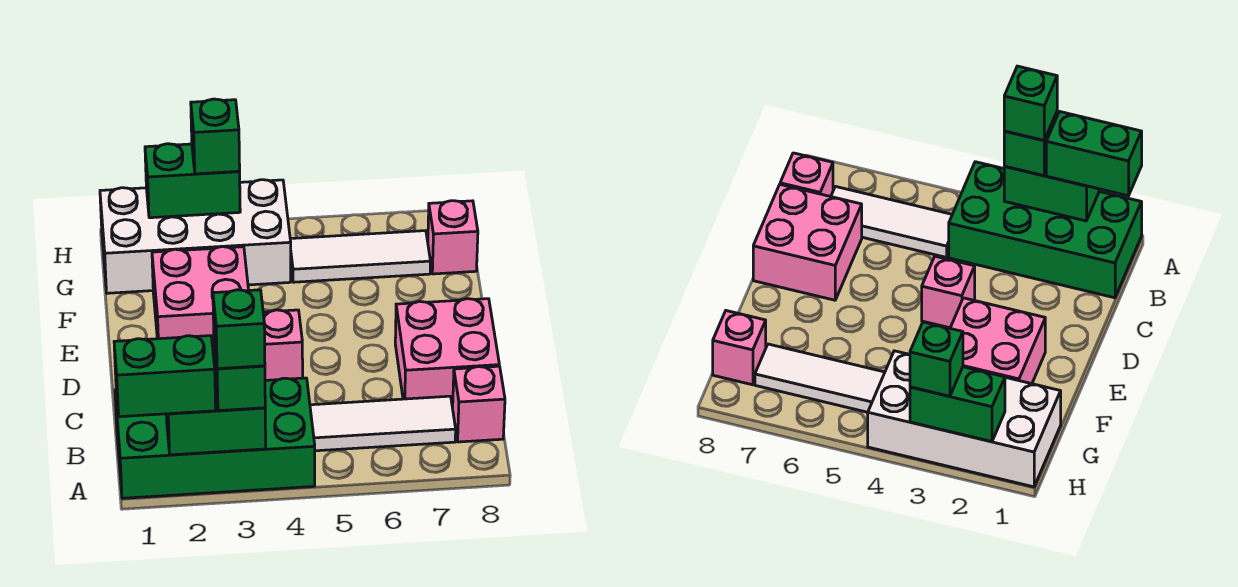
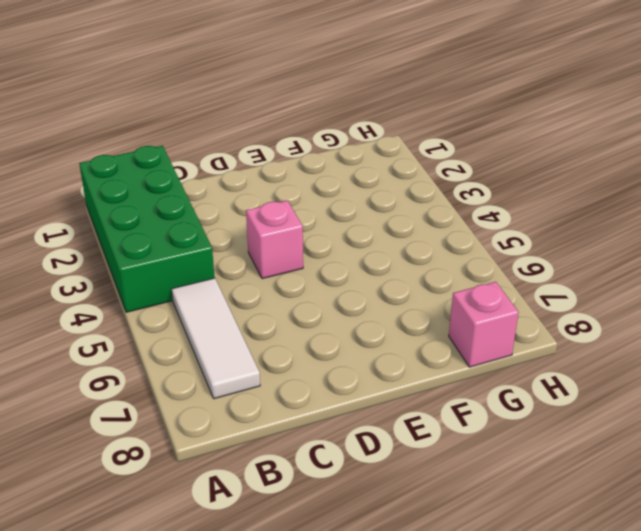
none -> pink brick B8 level 1
none -> pink brick C7:D8 level 1
none -> pink brick E2:F3 level 1

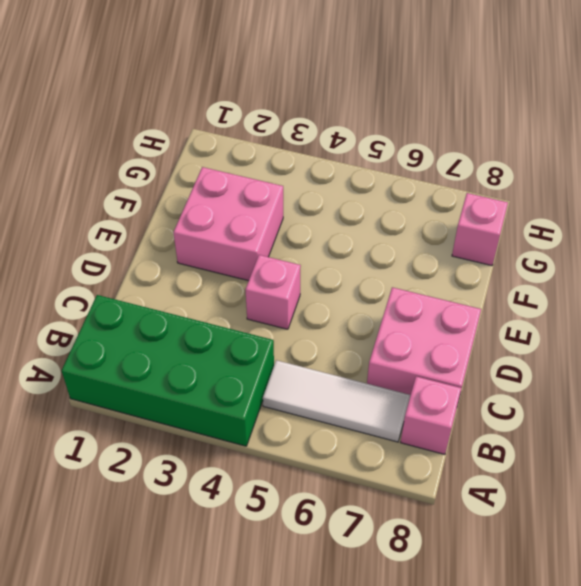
none -> white brick G1:H4 level 1
none -> white tile G5:G7 level 1
none -> green brick A2:A3 level 2

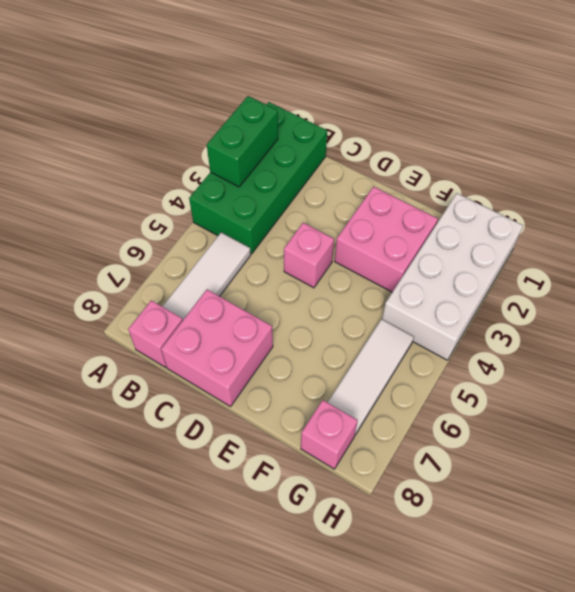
none -> green brick H2:H3 level 2
none -> green brick A1:A2 level 3
none -> green brick A3 level 3

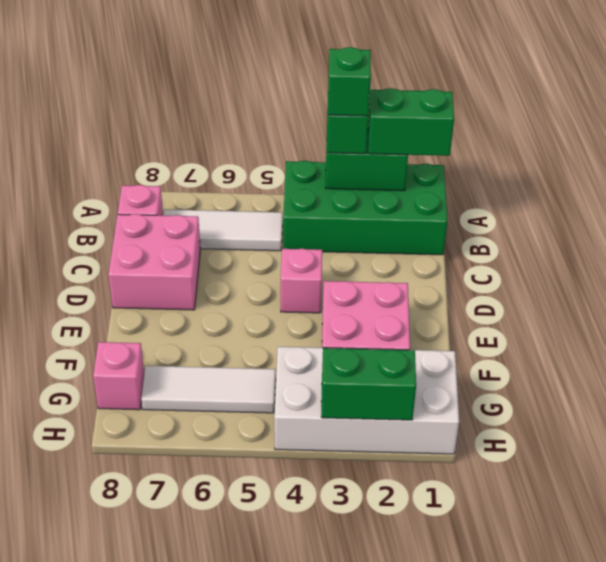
none -> green brick H3 level 3

